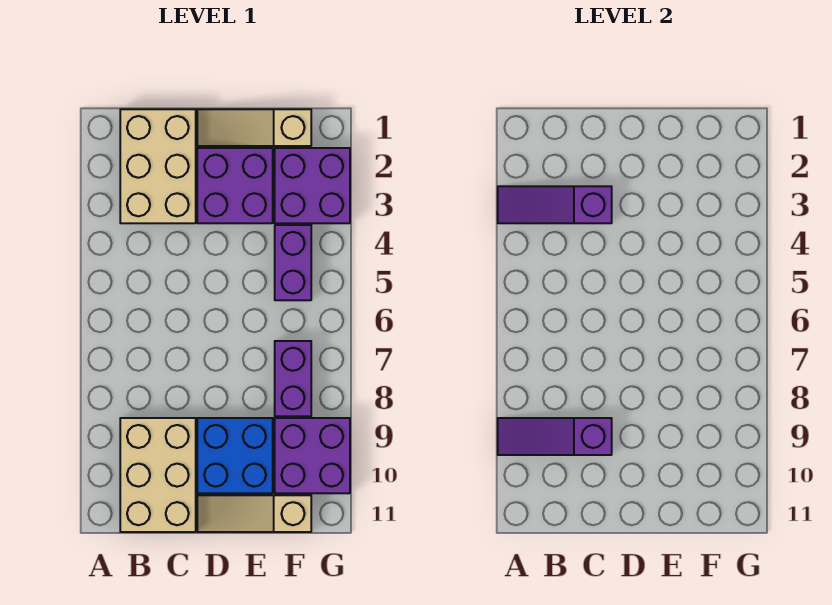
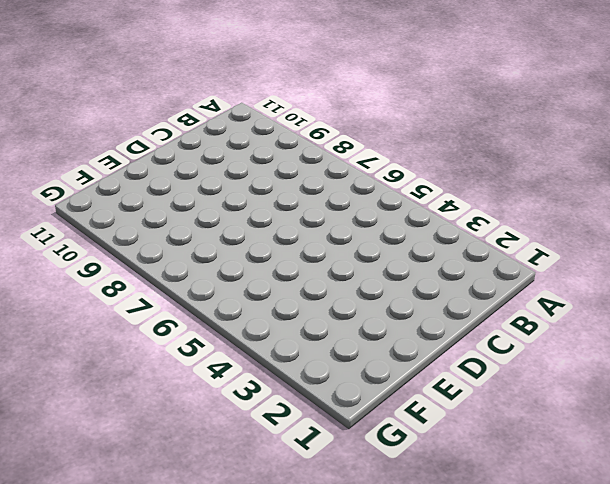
none -> tan brick B1:C3 level 1
none -> tan brick B9:C11 level 1
none -> tan slope D1:F1 level 1 top F

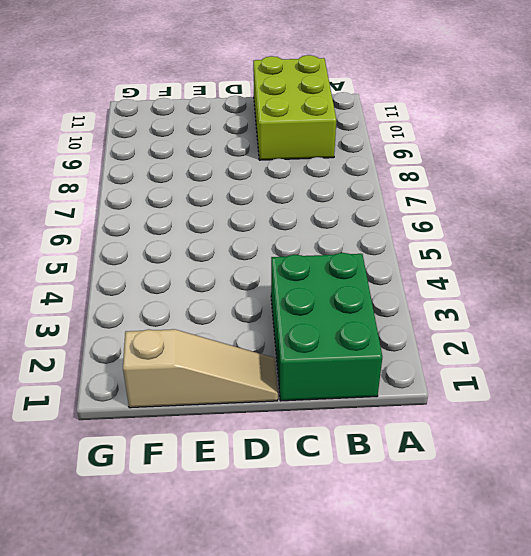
green brick B1:C3 level 1 -> tan brick B1:C3 level 1
lime brick B9:C11 level 1 -> tan brick B9:C11 level 1
none -> purple brick D2:E3 level 1
none -> blue brick D9:E10 level 1
none -> tan slope D11:F11 level 1 top F

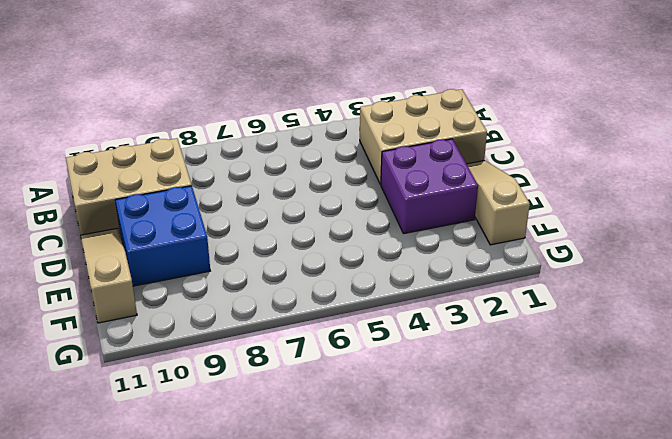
none -> purple brick F2:G3 level 1
none -> purple brick F4:F5 level 1
none -> purple brick F7:F8 level 1

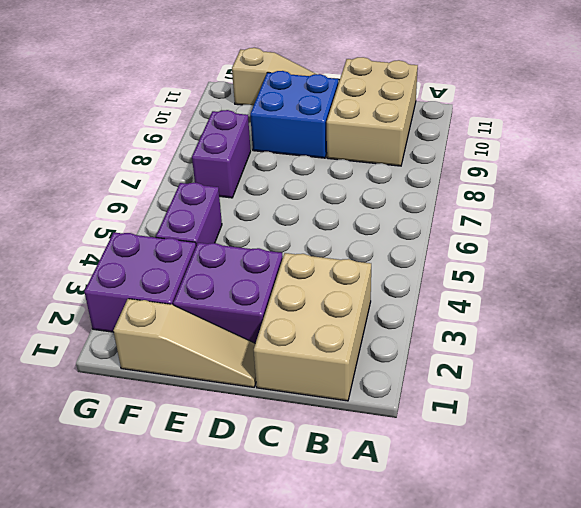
none -> purple brick F9:G10 level 1
none -> purple slope A3:C3 level 2 top C
none -> purple slope A9:C9 level 2 top C

